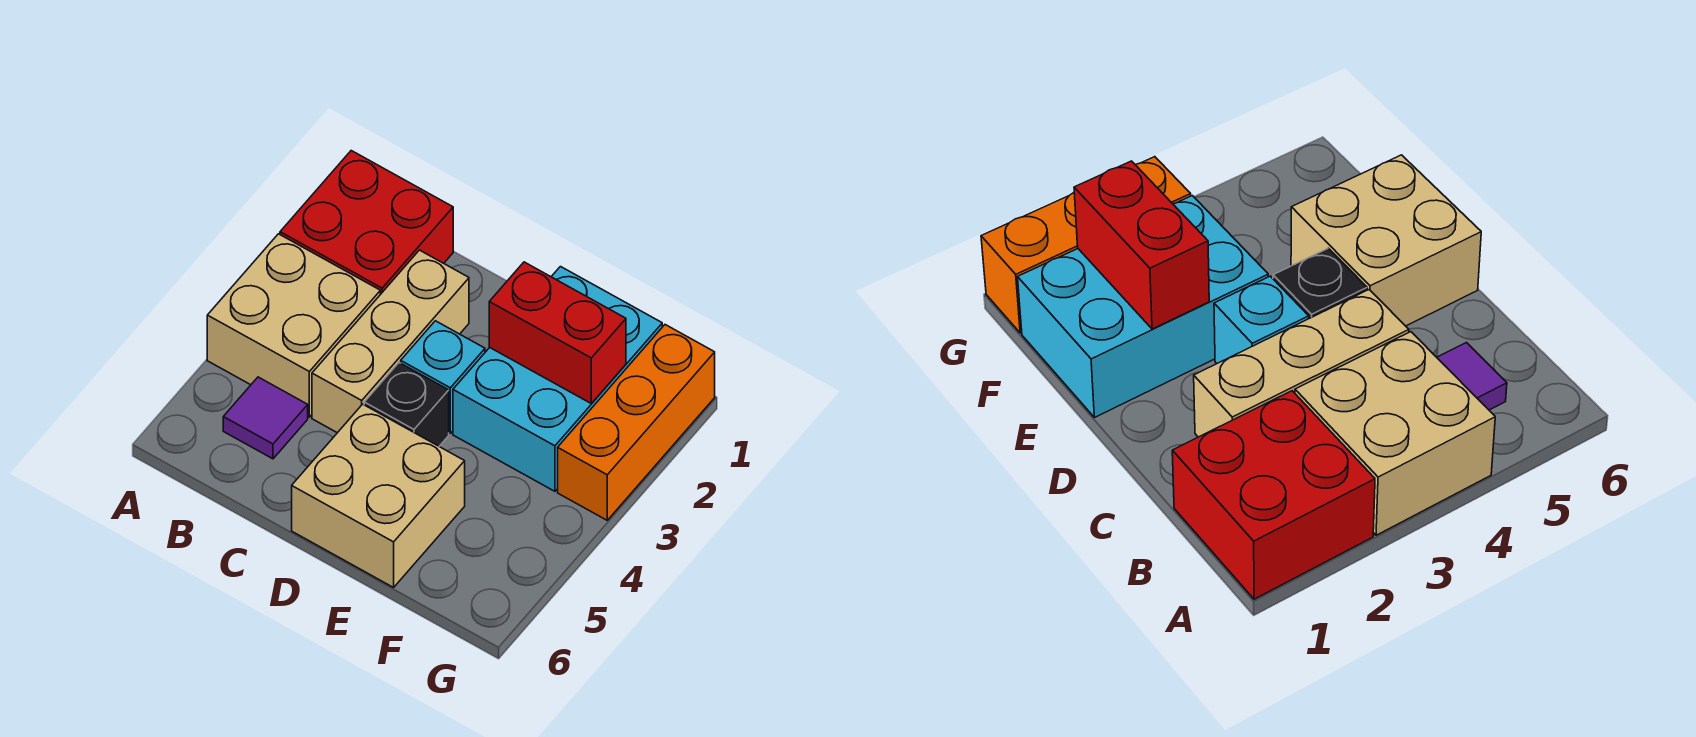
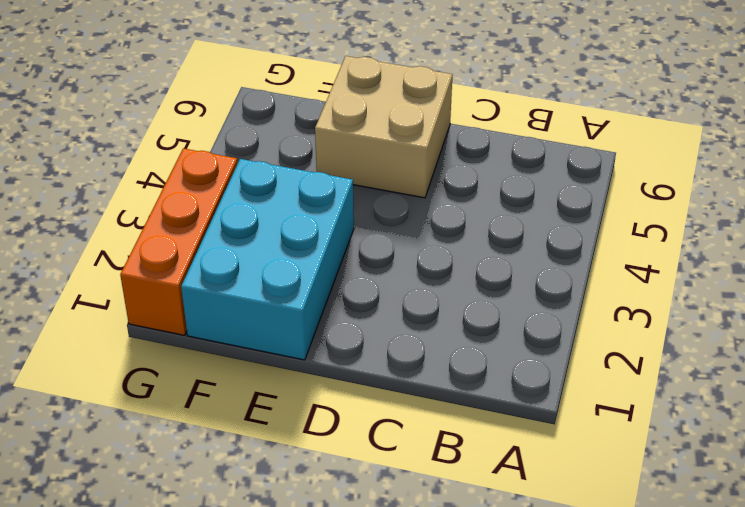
none -> red brick A1:B2 level 1
none -> tan brick A3:B4 level 1

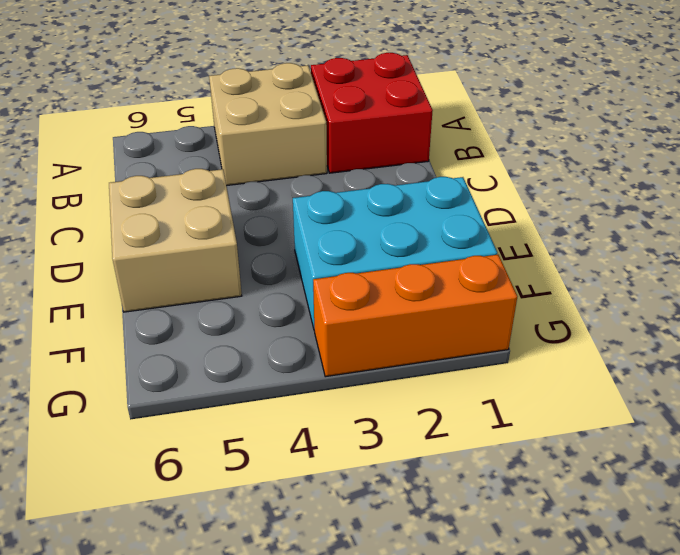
none -> purple tile B5 level 1
none -> tan brick C2:C4 level 1

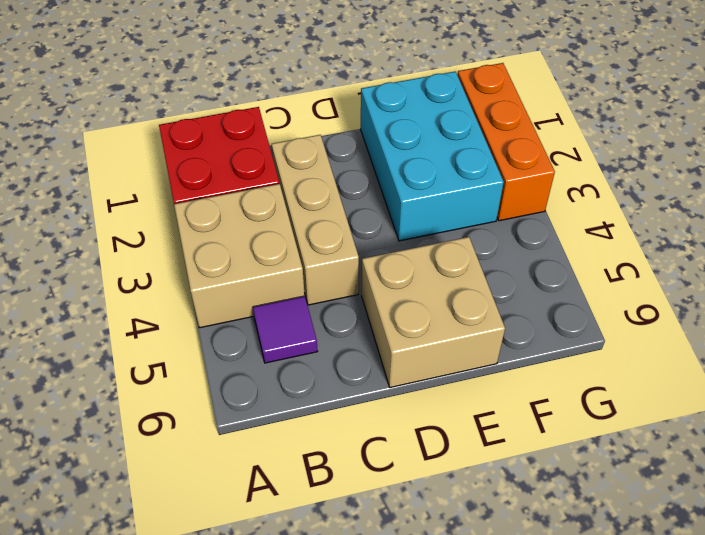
none -> cyan brick D3 level 1
none -> black brick D4 level 1

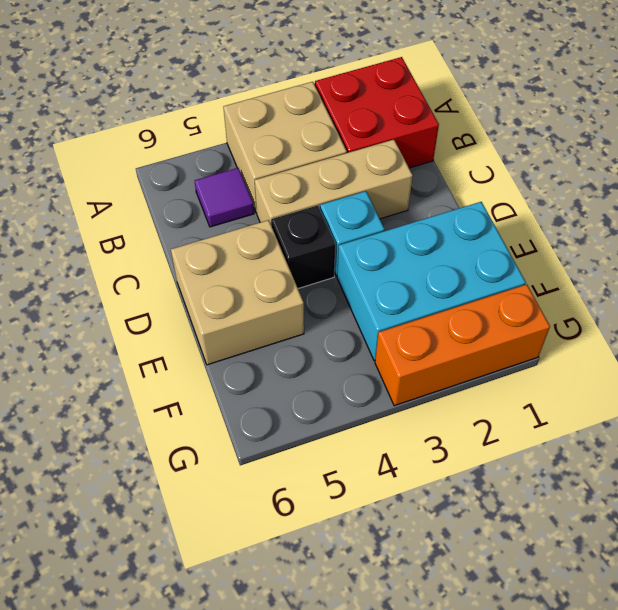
none -> red brick E2:F2 level 2

